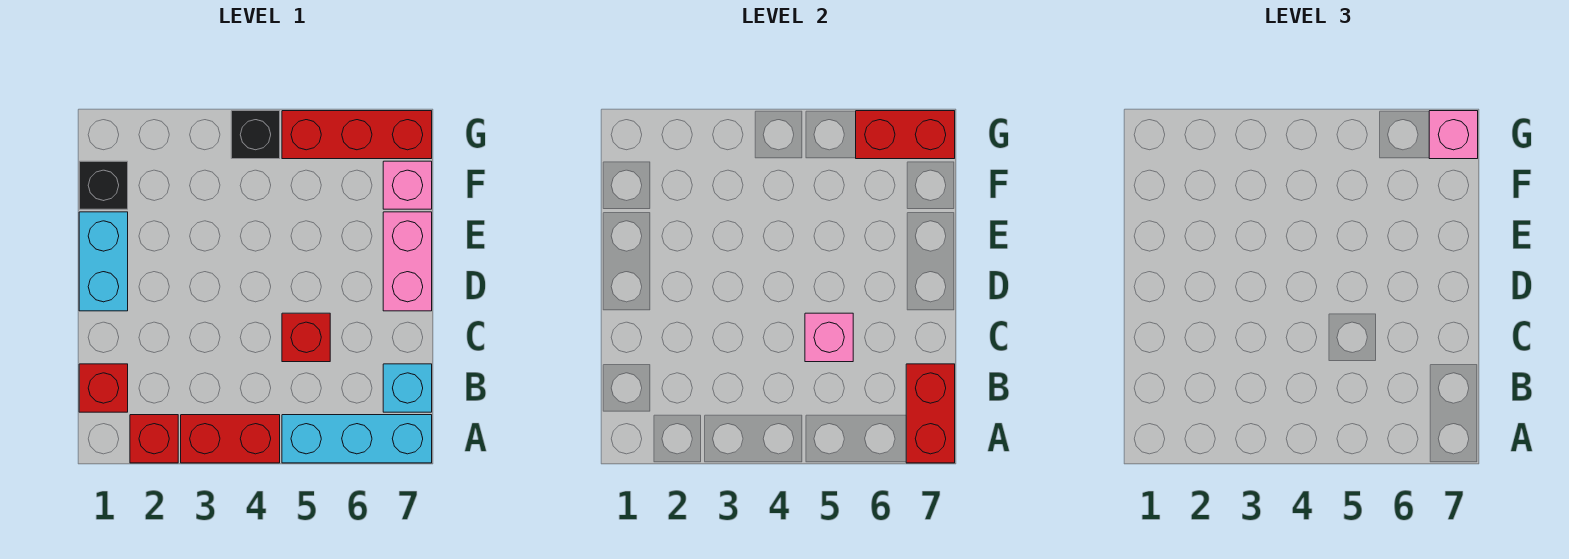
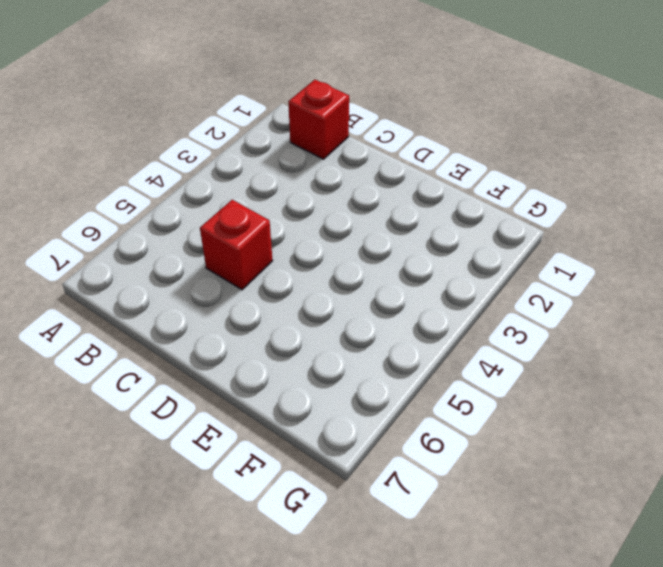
none -> red brick A2 level 1
none -> red brick A3:A4 level 1
none -> cyan brick A5:A7 level 1

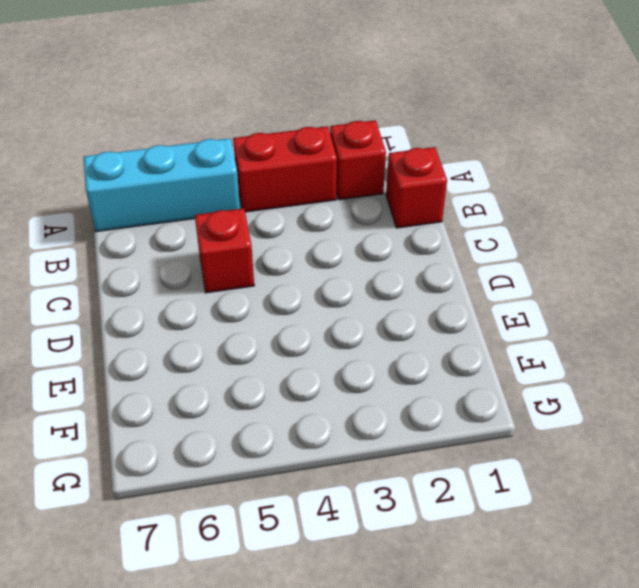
none -> cyan brick B7 level 1
none -> cyan brick D1:E1 level 1
none -> pink brick D7:E7 level 1

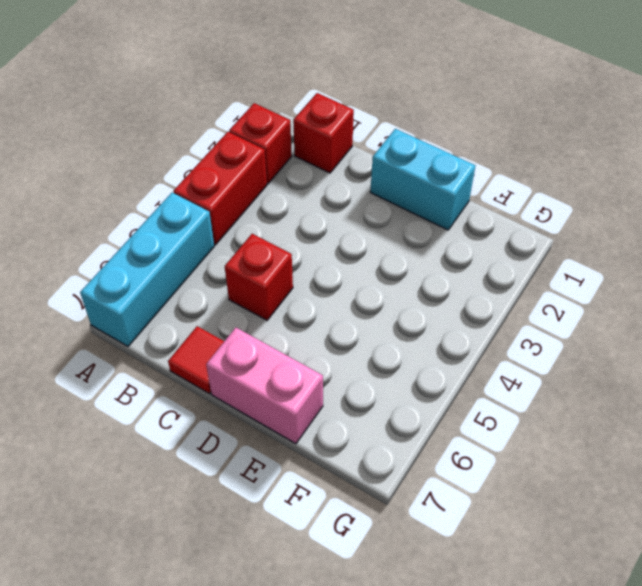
red tile C7 level 1 -> none
none -> cyan brick B7 level 1
none -> black brick F1 level 1
none -> pink brick F7 level 1

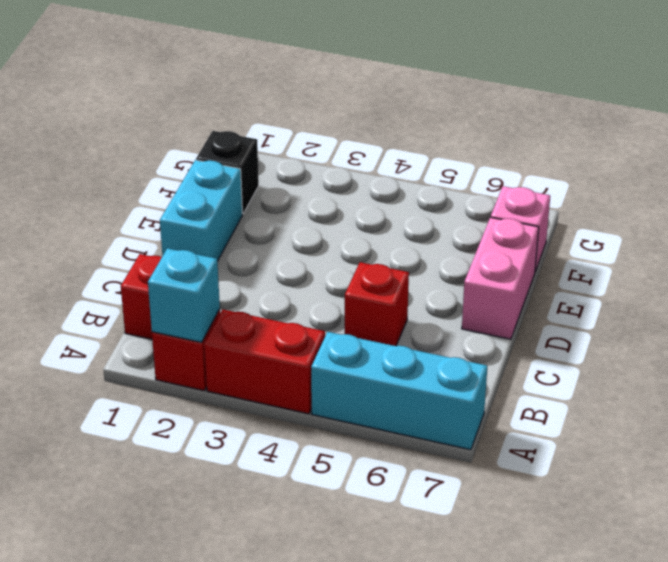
cyan brick A2 level 2 -> cyan brick B7 level 1
none -> black brick G4 level 1
none -> red brick G5:G7 level 1
none -> red brick A7:B7 level 2

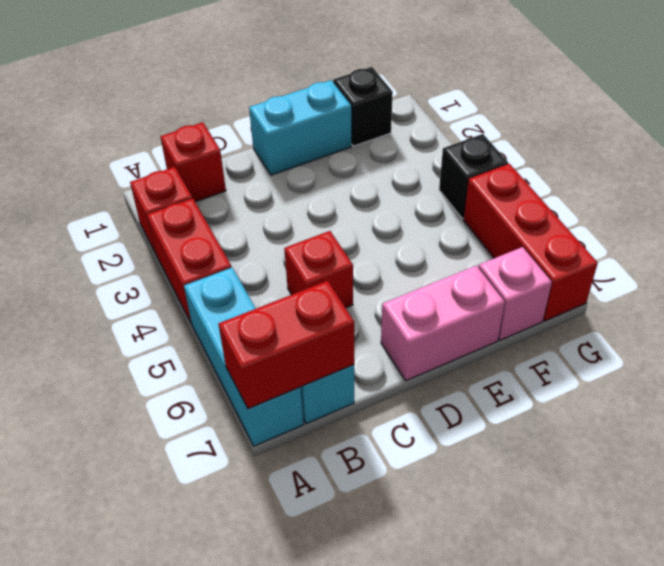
none -> pink brick C5 level 2
none -> red brick G6:G7 level 2
none -> pink brick G7 level 3

